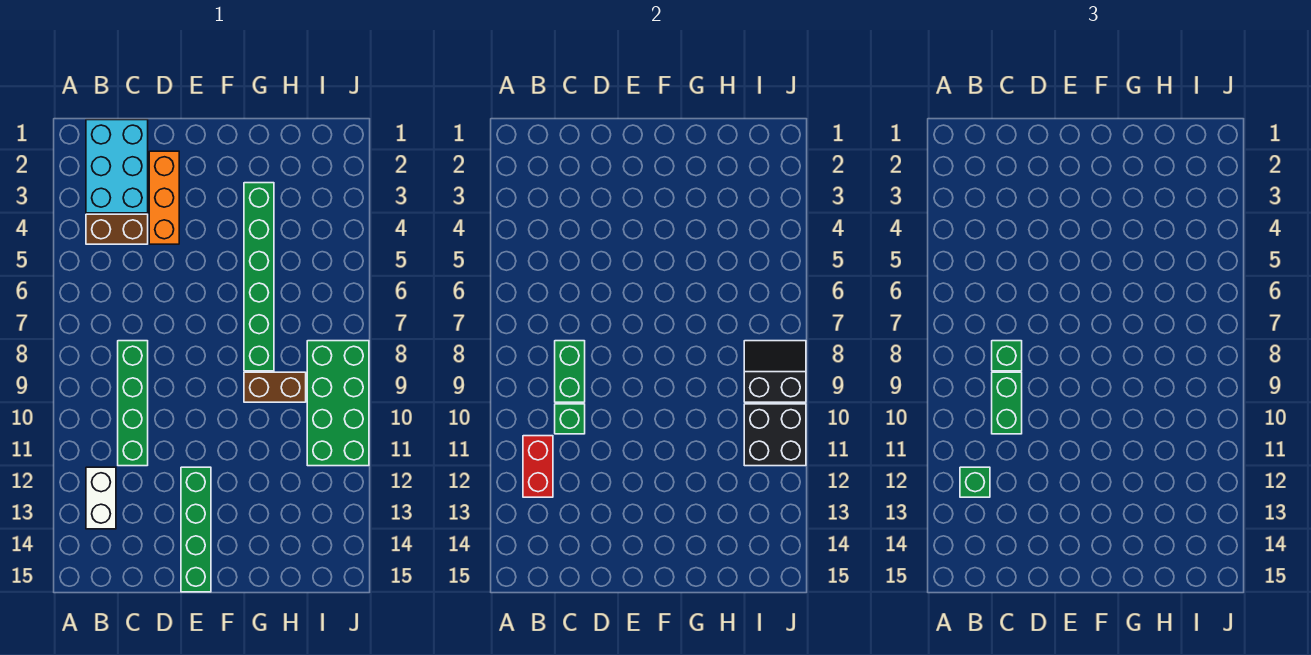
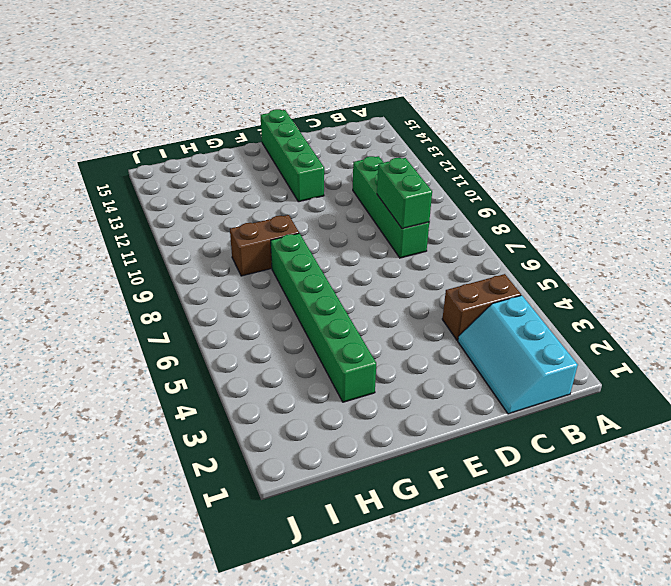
cyan slope B1:C3 level 1 top B -> cyan brick B1:C3 level 1
none -> white brick B12:B13 level 1
none -> orange brick D2:D4 level 1
none -> green brick I8:J11 level 1

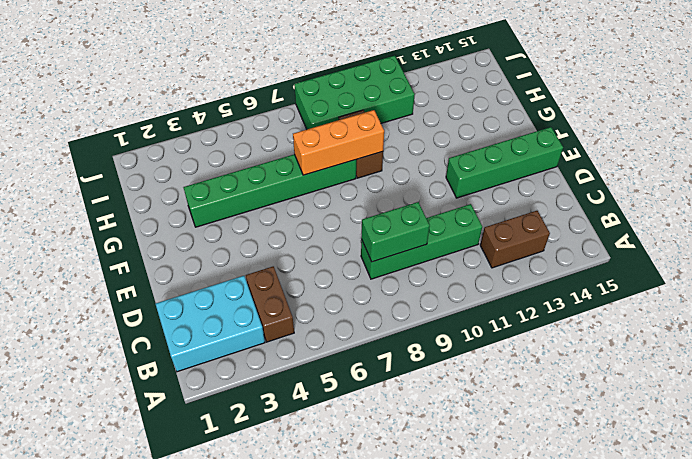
brown brick B12:B13 level 1 -> white brick B12:B13 level 1
orange brick G7:G9 level 2 -> orange brick D2:D4 level 1
none -> red brick B11:B12 level 2
none -> green brick C10 level 2
none -> black slope I8:J9 level 2 top 9

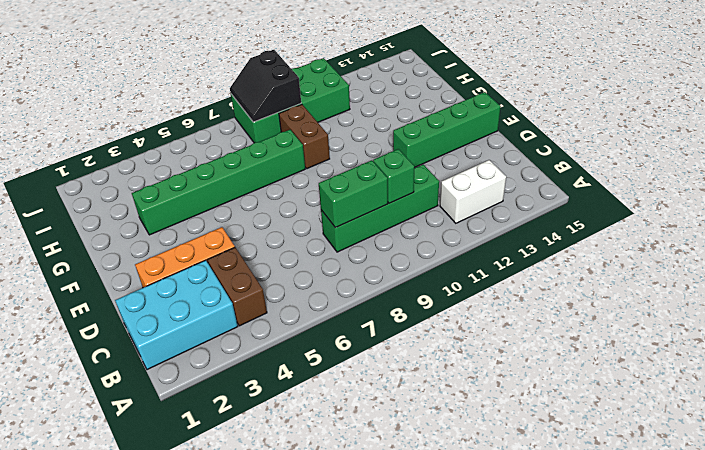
none -> red brick B11:B12 level 2
none -> black brick I10:J11 level 2
none -> green brick B12 level 3

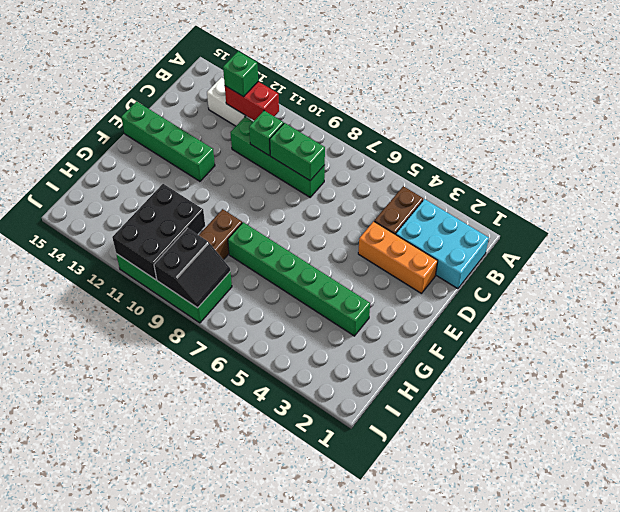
black brick H10:J11 level 2 -> black brick I10:J11 level 2
none -> green brick C8 level 3
none -> green brick C9:C10 level 3

